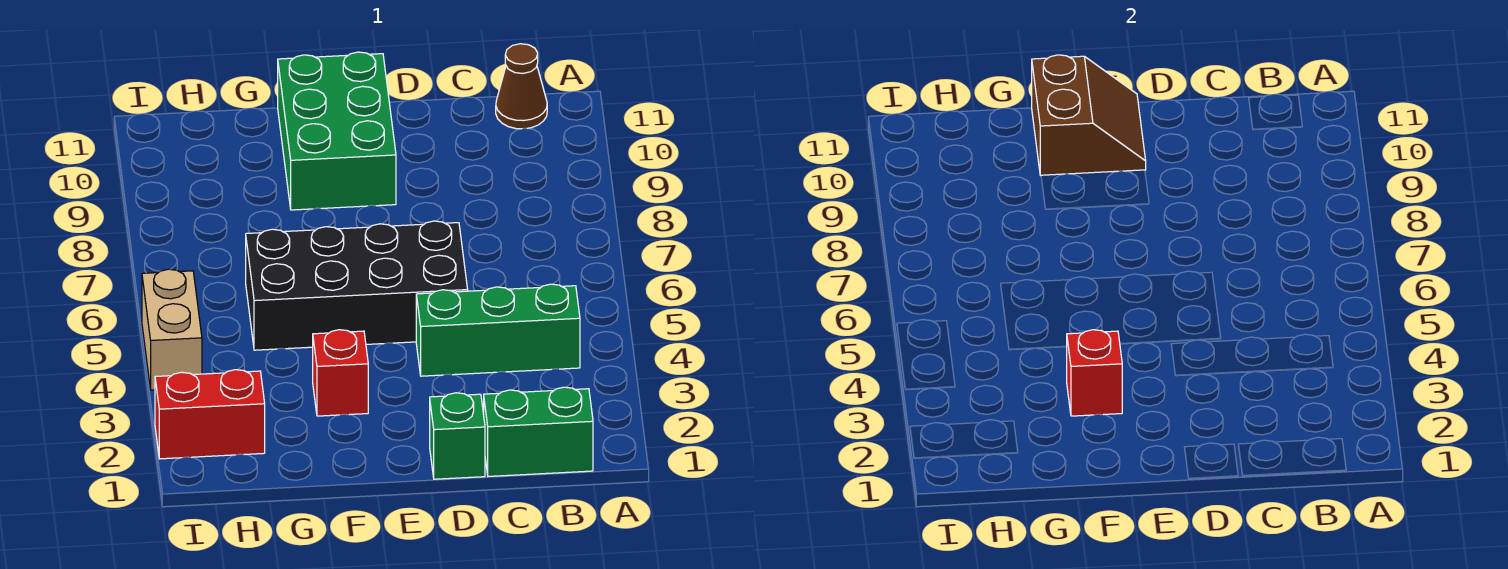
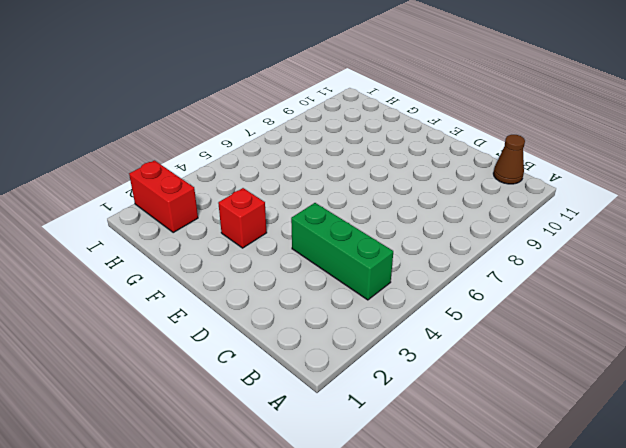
none -> green brick B1:C1 level 1
none -> green brick D1 level 1

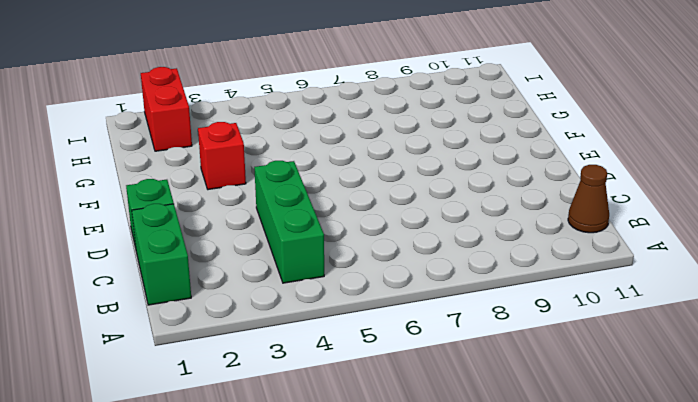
none -> black brick D5:G6 level 1
none -> green brick E9:F11 level 1

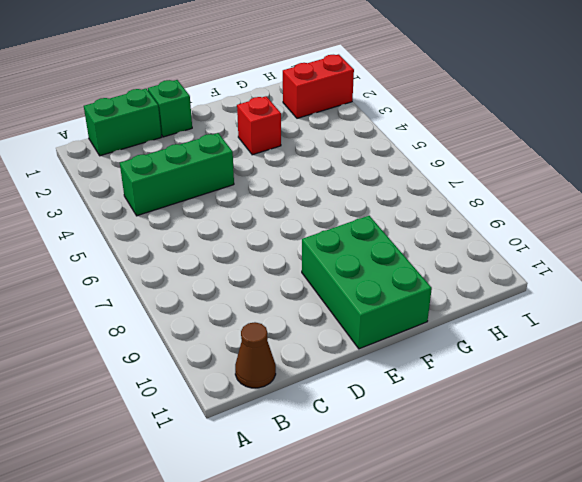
none -> black brick D5:G6 level 1
none -> tan brick I4:I5 level 1

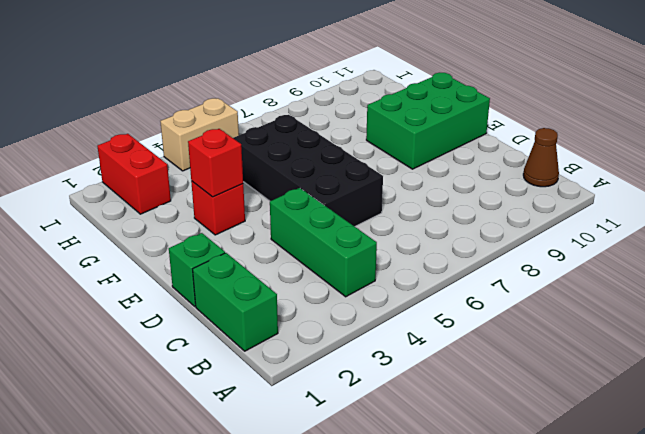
none -> brown slope E10:F11 level 2 top F

